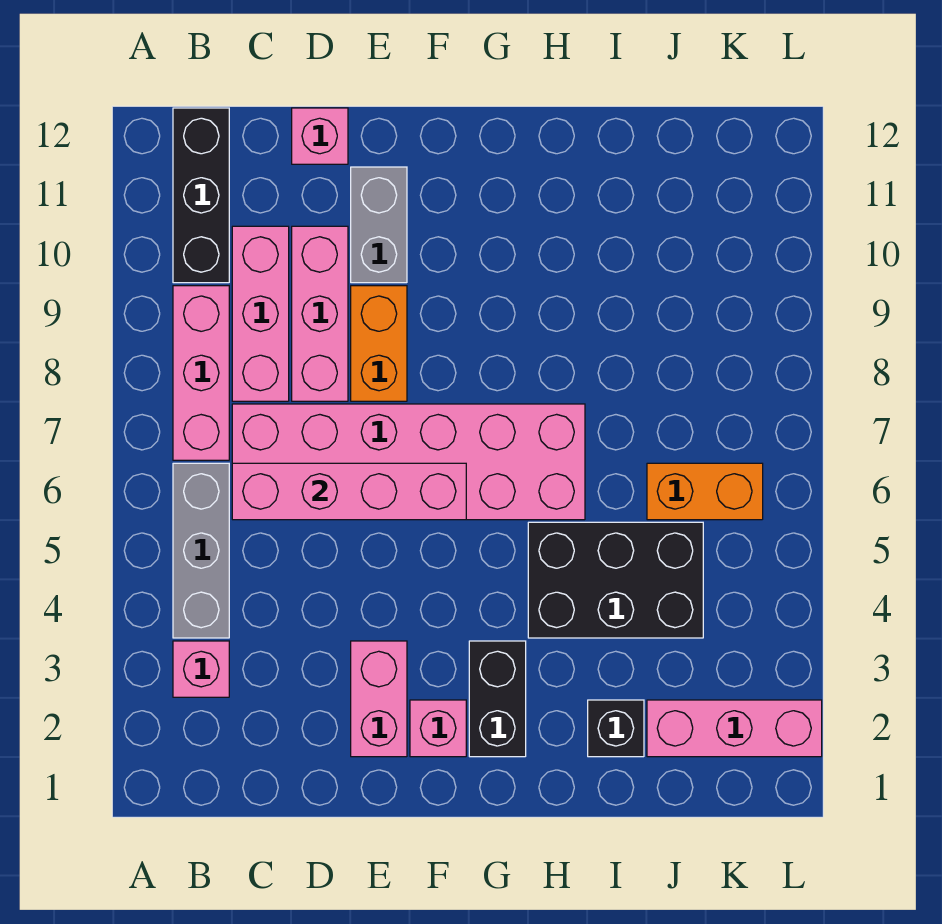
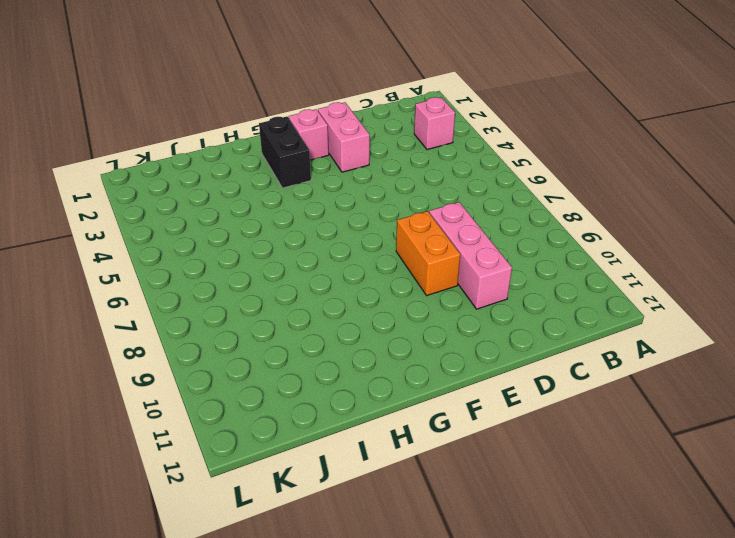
none -> grey brick B4:B6 level 1
none -> pink brick B7:B9 level 1
none -> black brick B10:B12 level 1

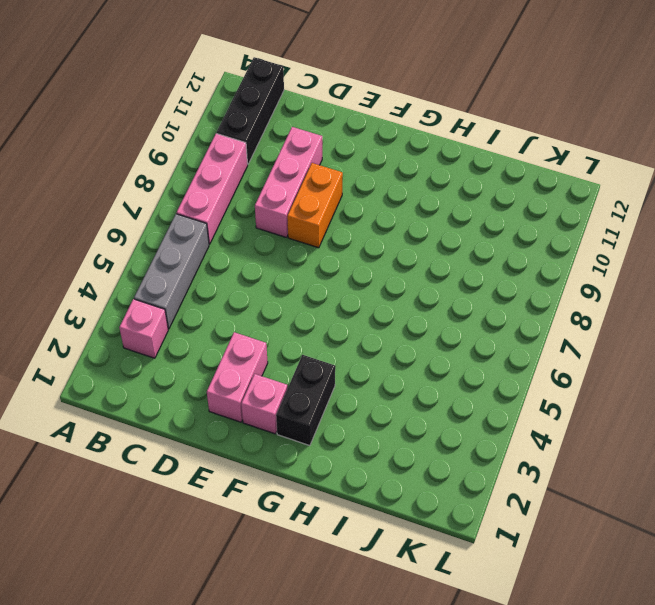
none -> pink brick C6:H7 level 1
none -> pink brick C8:C10 level 1
none -> pink brick D12 level 1

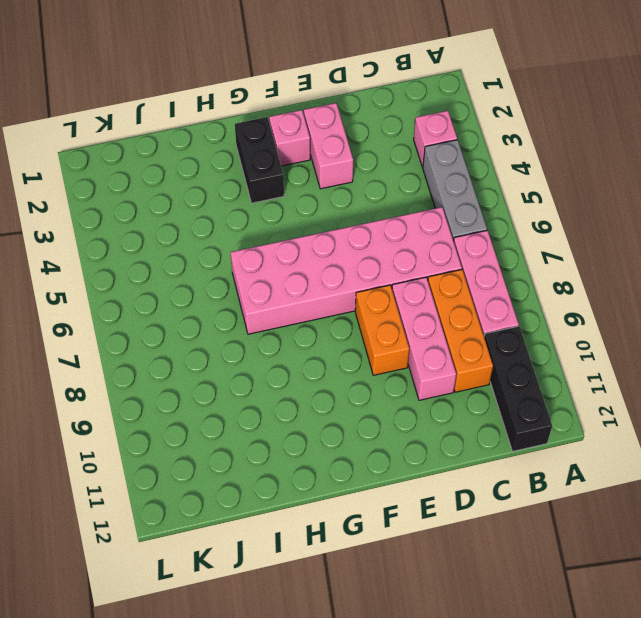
orange brick C8:C10 level 1 -> pink brick C8:C10 level 1
none -> pink brick D12 level 1
none -> grey brick E10:E11 level 1
none -> black brick H4:J5 level 1

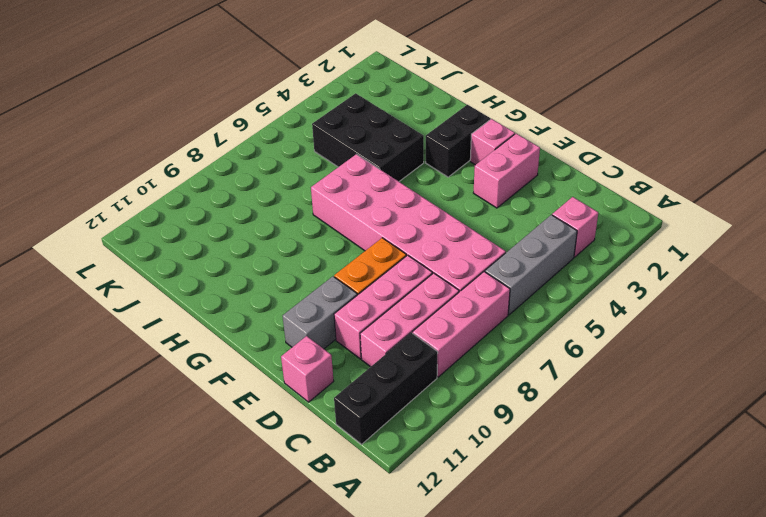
none -> black brick I2 level 1
none -> pink brick J2:L2 level 1
none -> orange brick J6:K6 level 1

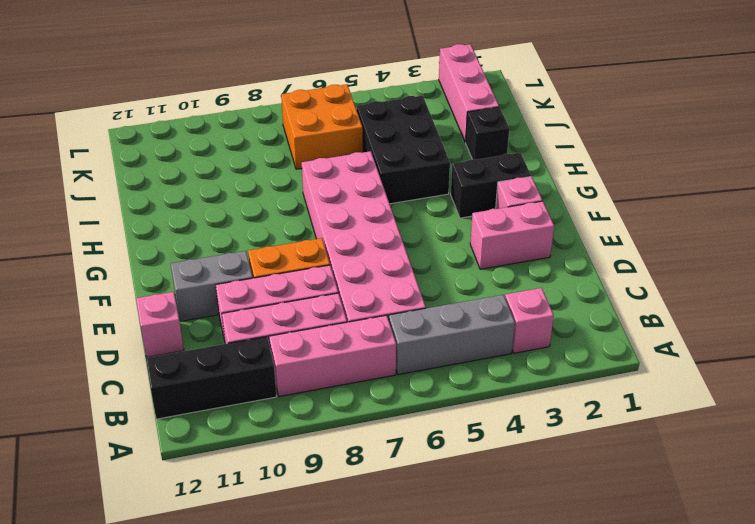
orange brick J6:K7 level 1 -> orange brick J6:K6 level 1
none -> pink brick C6:F6 level 2

